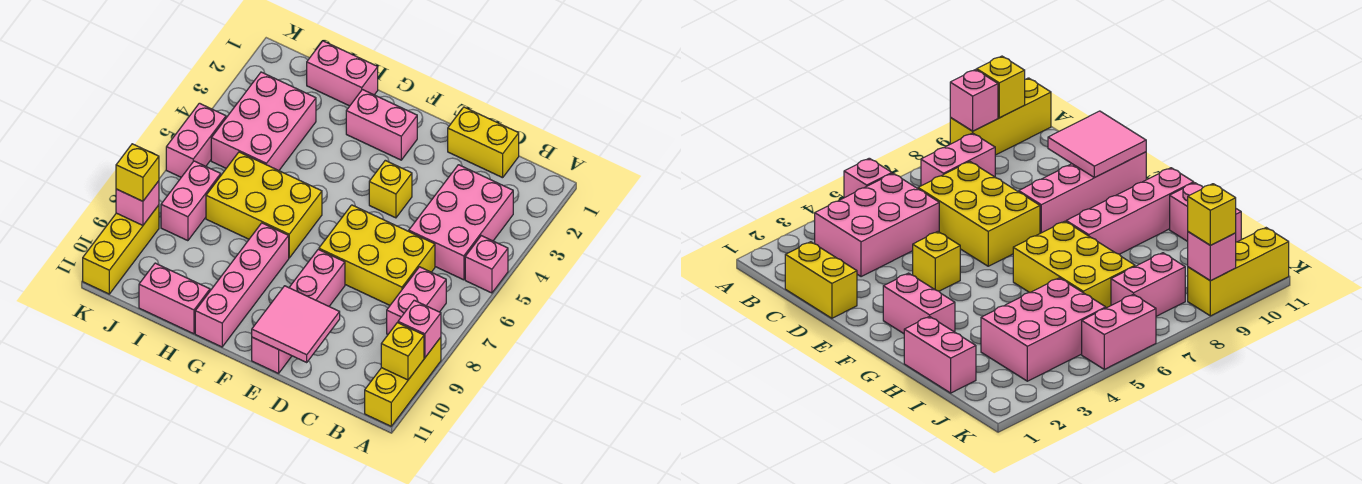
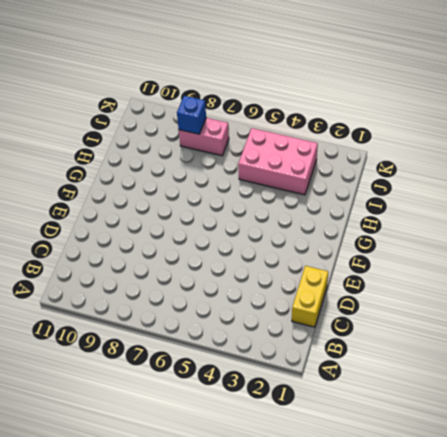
blue brick J8 level 2 -> none
none -> pink brick A5 level 1
none -> yellow brick A9:A11 level 1
none -> pink brick B3:C5 level 1

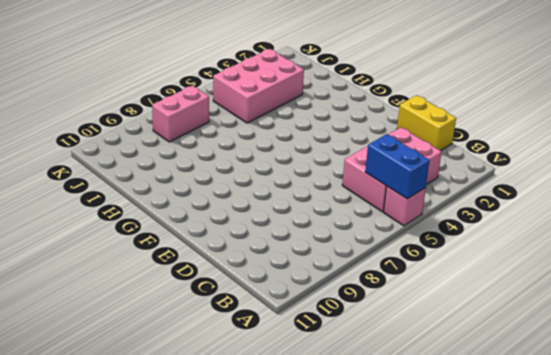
blue brick A5:B5 level 2 -> none
none -> yellow brick A9:A11 level 1
none -> pink brick B7:B8 level 1
none -> yellow brick C6:E7 level 1

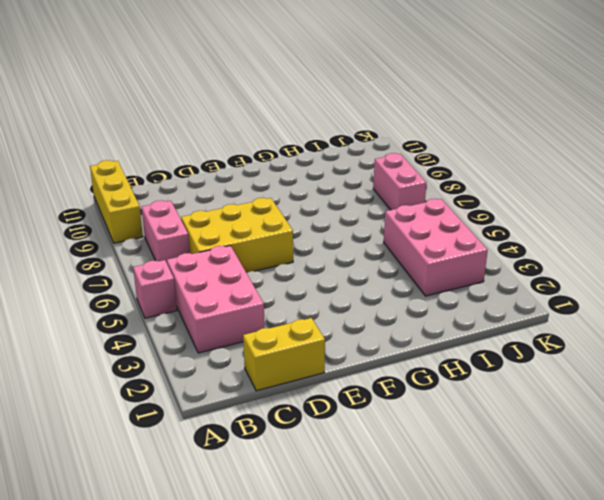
none -> yellow brick E4 level 1
none -> pink brick E8:E11 level 1
none -> pink brick F2:G2 level 1

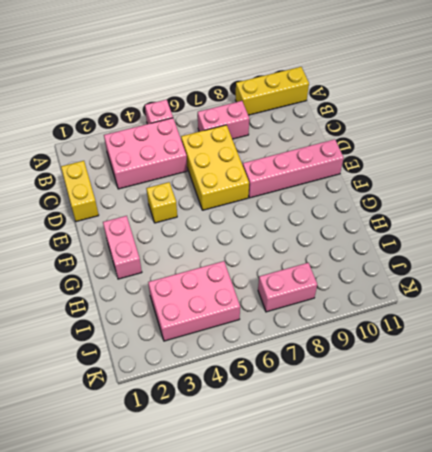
none -> yellow brick G6:I7 level 1
none -> pink brick G8:G11 level 1
none -> pink brick H1:I1 level 1

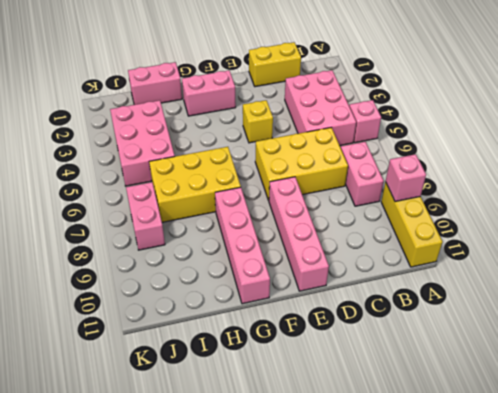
none -> pink brick H11:I11 level 1
none -> pink brick K5:K6 level 1
none -> yellow brick K9:K11 level 1

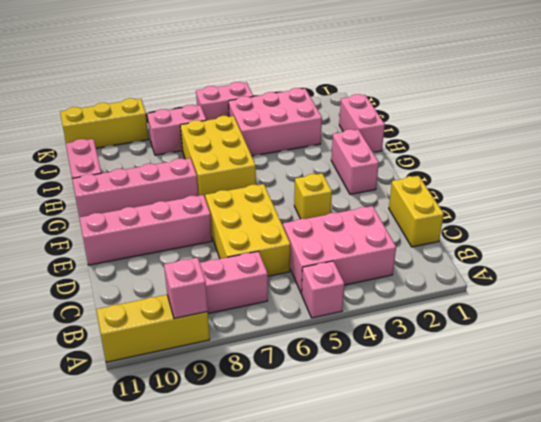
none -> yellow brick A10 level 2
none -> pink tile D10:E11 level 2
none -> pink brick K9 level 2

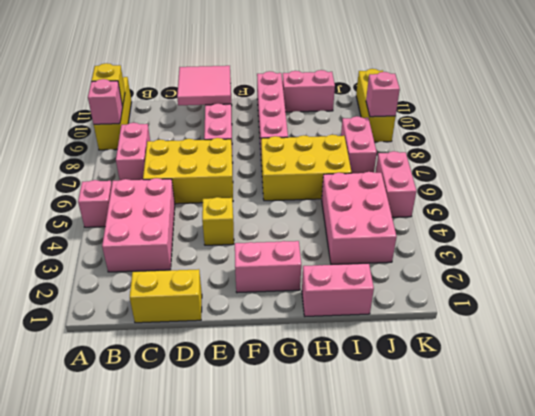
none -> yellow brick K9 level 3

